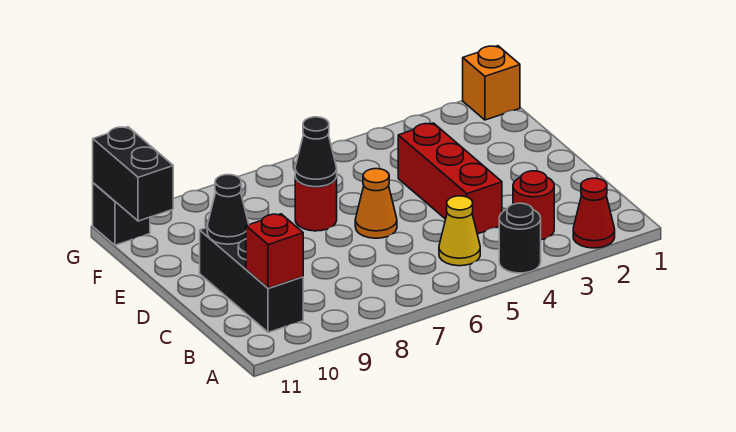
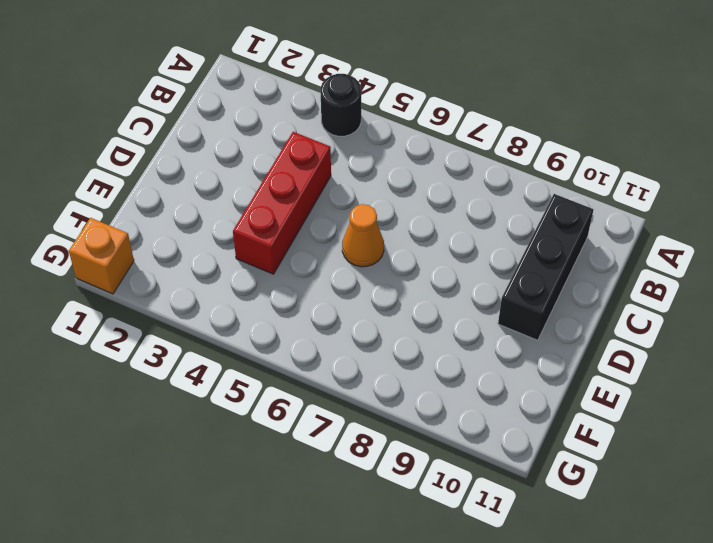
none -> red cone A2 level 1
none -> red round brick B3 level 1
none -> yellow cone B5 level 1

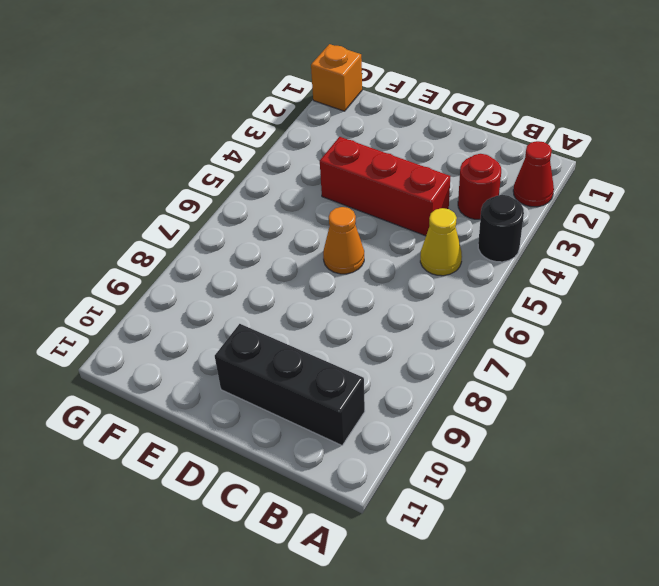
none -> red round brick E7 level 1
none -> black brick G11 level 1
none -> red brick B10 level 2

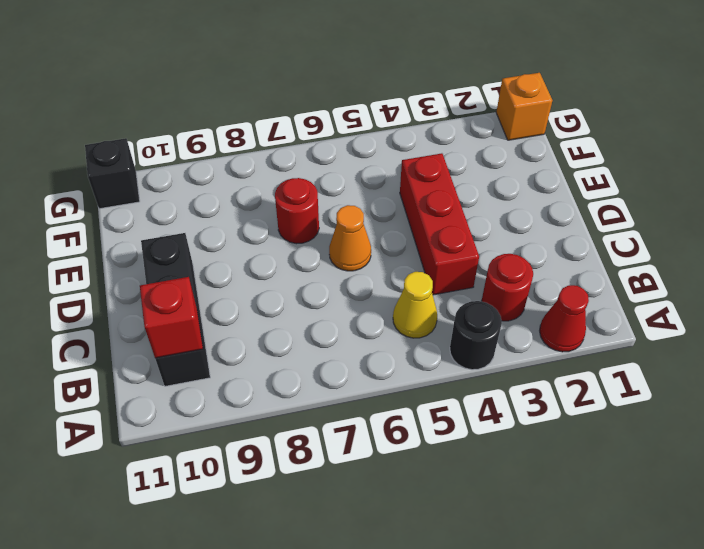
none -> black cone D10 level 2
none -> black cone E7 level 2
none -> black brick F11:G11 level 2

